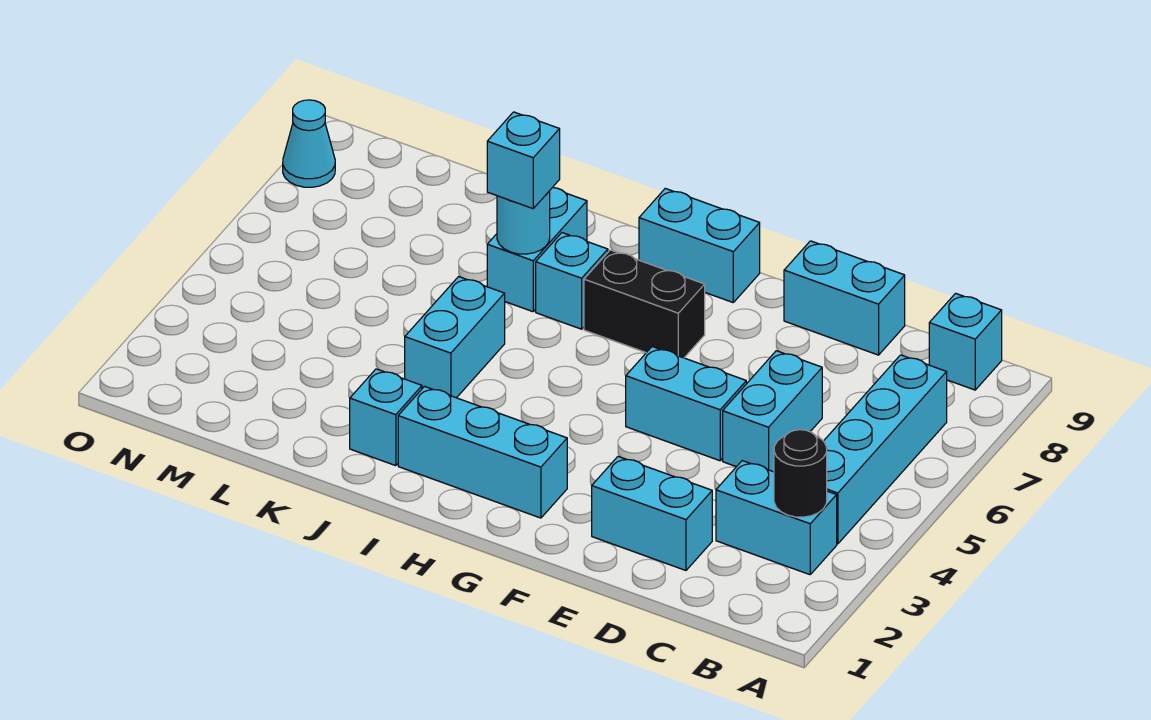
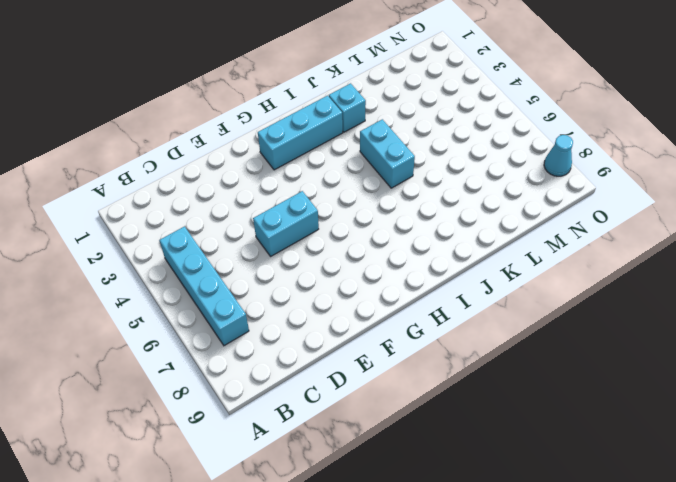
none -> cyan brick B3:C3 level 1
none -> cyan brick B9 level 1
none -> cyan brick D2:E2 level 1

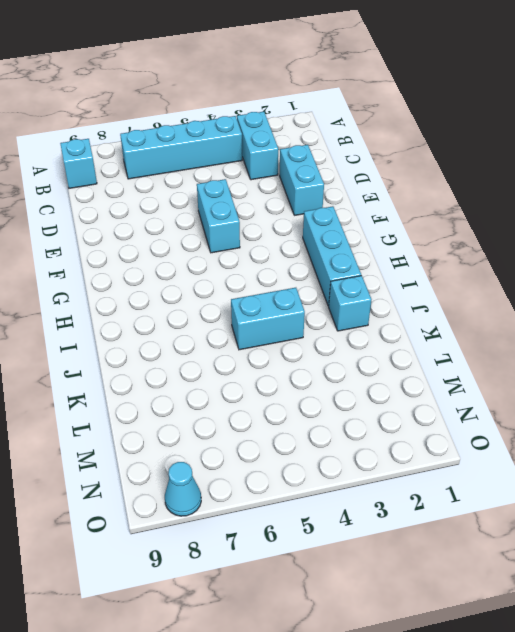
none -> cyan brick D5:D6 level 1
none -> cyan brick D9:E9 level 1
none -> black brick G7:H7 level 1

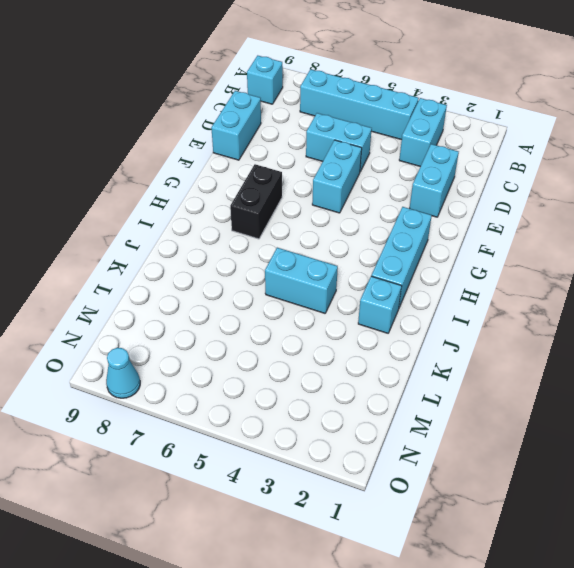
none -> cyan brick G9:H9 level 1
none -> cyan brick I7 level 1
none -> cyan brick J7:J8 level 1

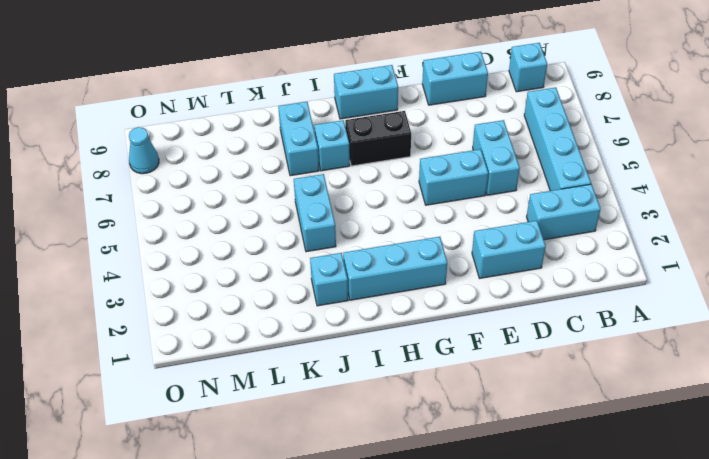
none -> black round brick B3 level 2
none -> cyan round brick J7 level 2
none -> cyan brick J7 level 3

